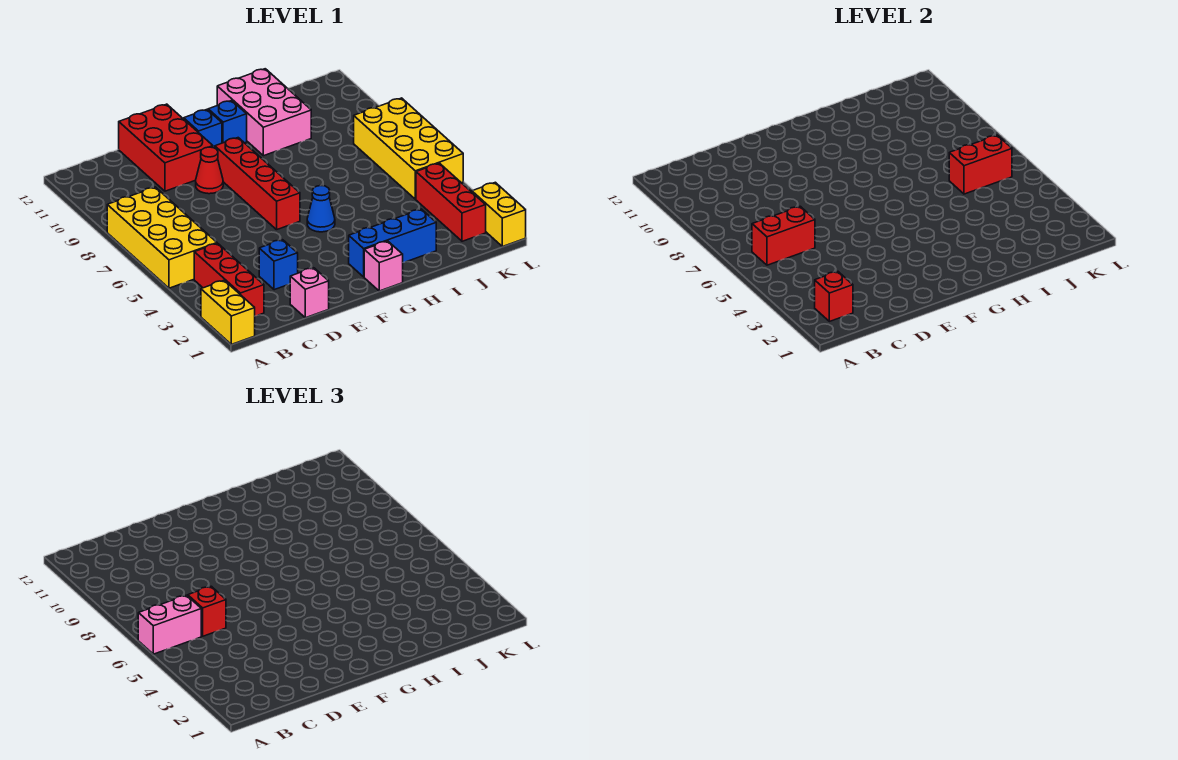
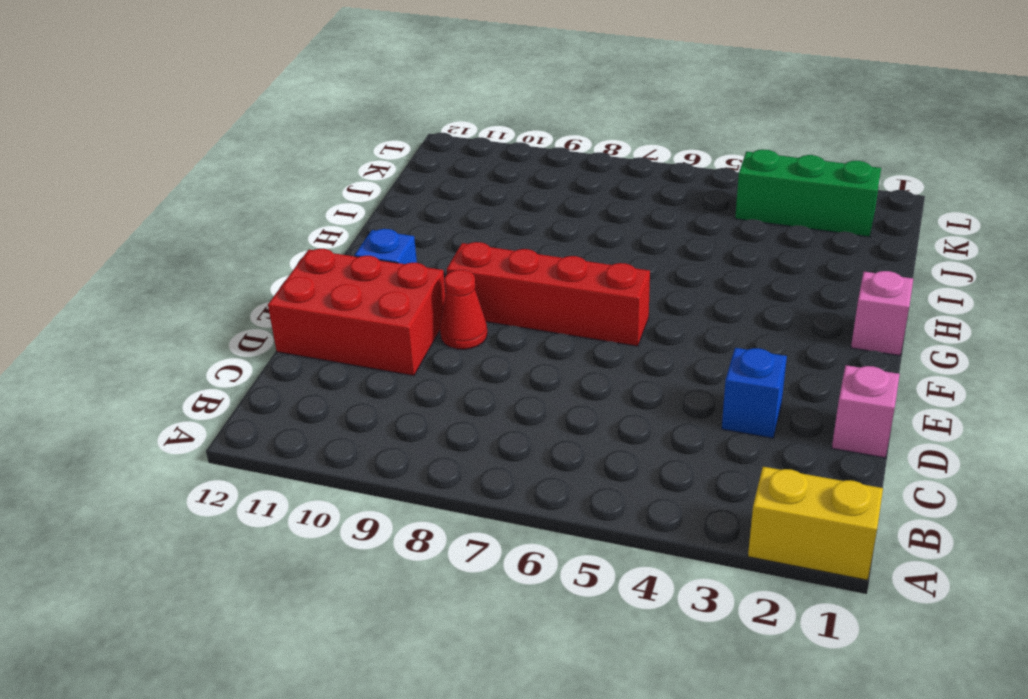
green brick K2:K4 level 1 -> red brick K2:K4 level 1
none -> yellow brick A5:B8 level 1
none -> red brick B2:B4 level 1
none -> blue brick G2:I2 level 1

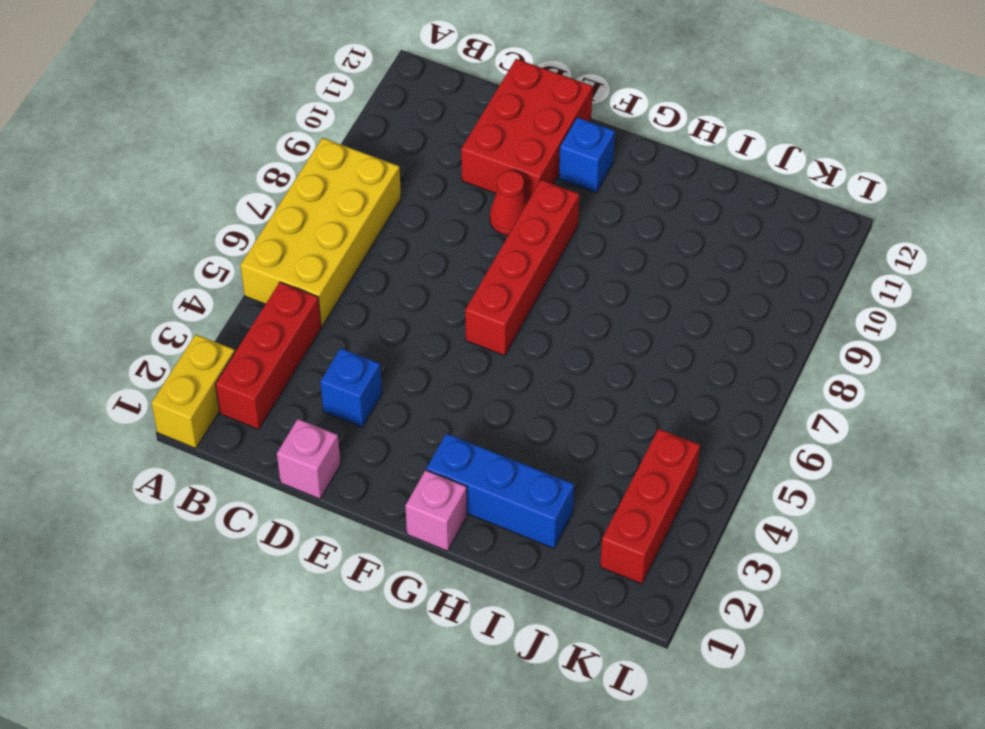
none -> blue cone G5 level 1
none -> blue brick G11 level 1
none -> pink brick H10:I12 level 1

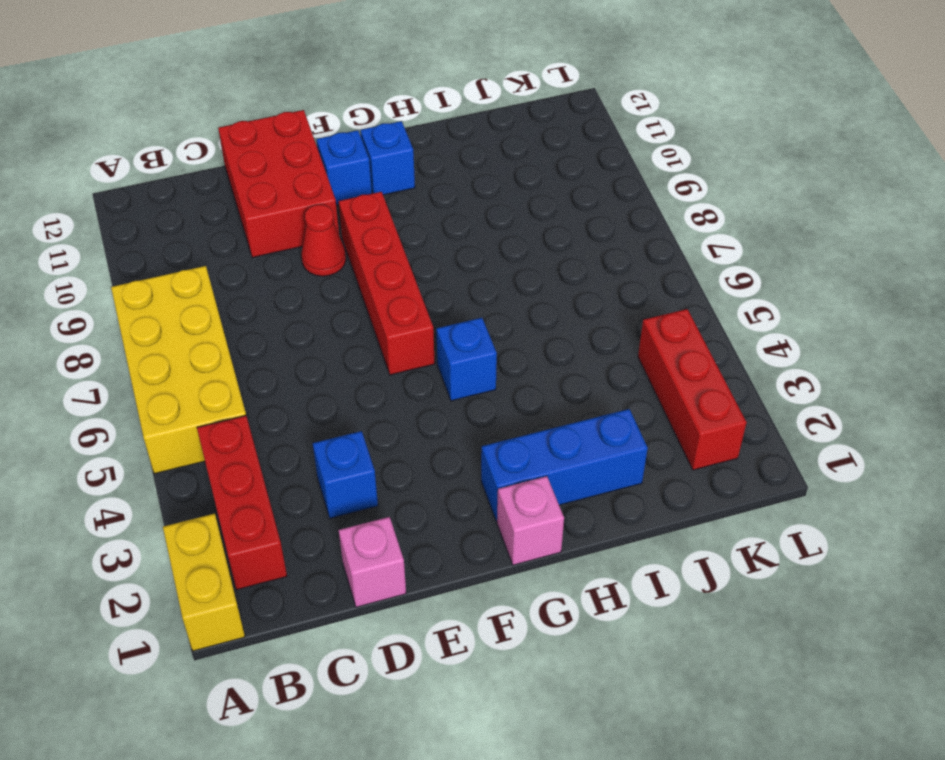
blue brick G5 level 1 -> blue cone G5 level 1
none -> pink brick H10:I12 level 1
none -> yellow brick K5:L8 level 1
none -> yellow brick L1:L2 level 1

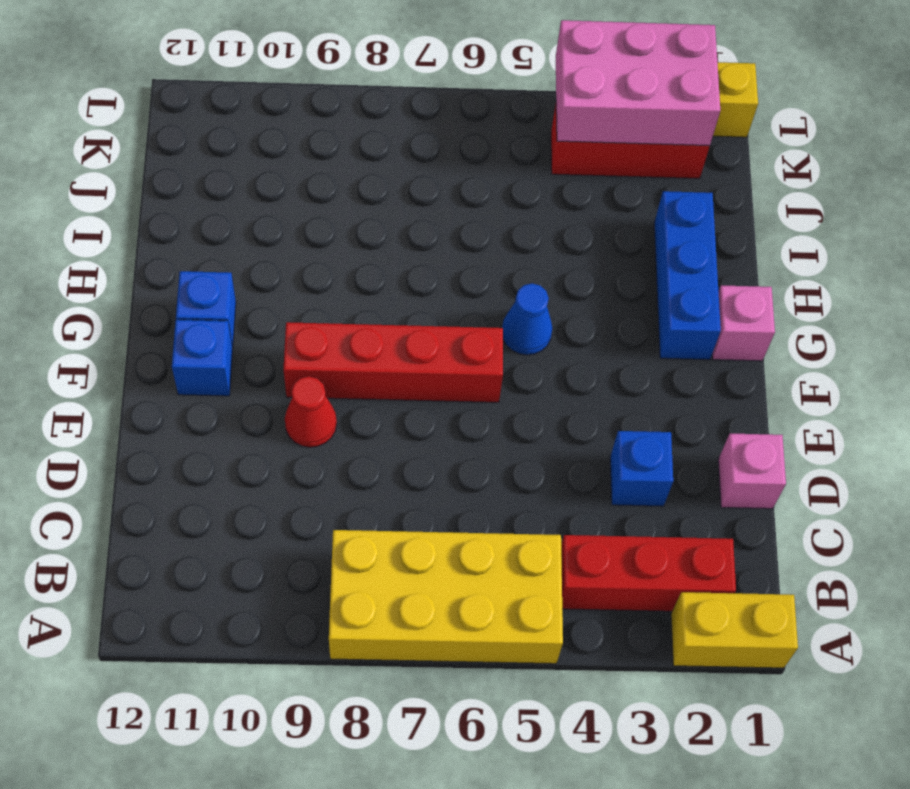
pink brick K2:L4 level 2 -> pink brick H10:I12 level 1
none -> red brick D10:E12 level 1
none -> yellow brick K5:L8 level 1
none -> red brick B2 level 2

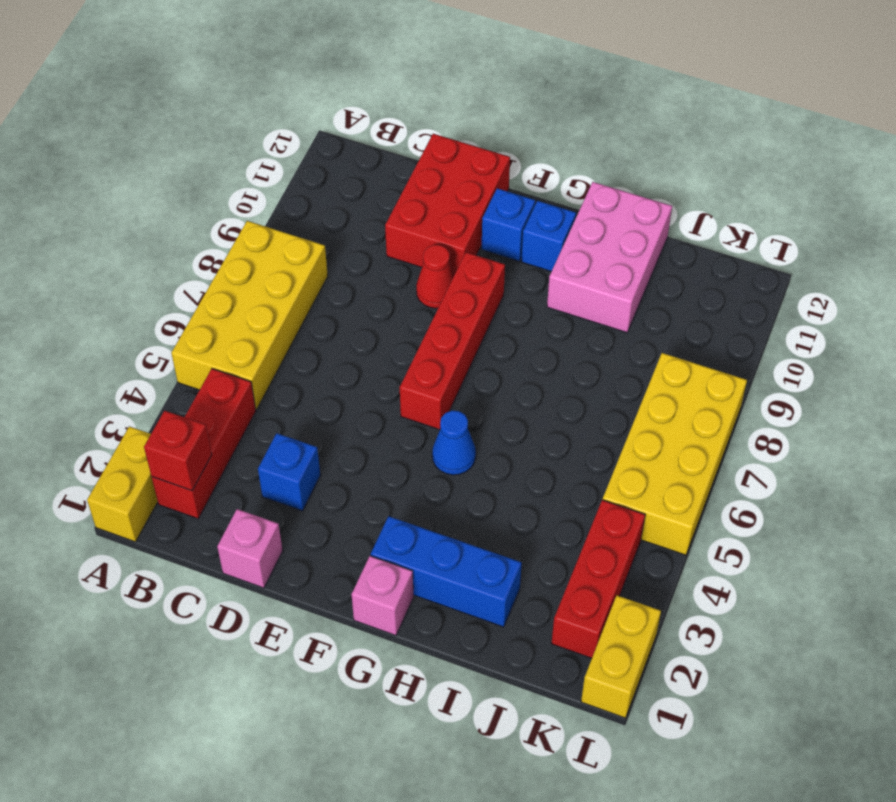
none -> red brick B6:C6 level 2
none -> red brick J6:K6 level 2
none -> pink brick A6:B6 level 3

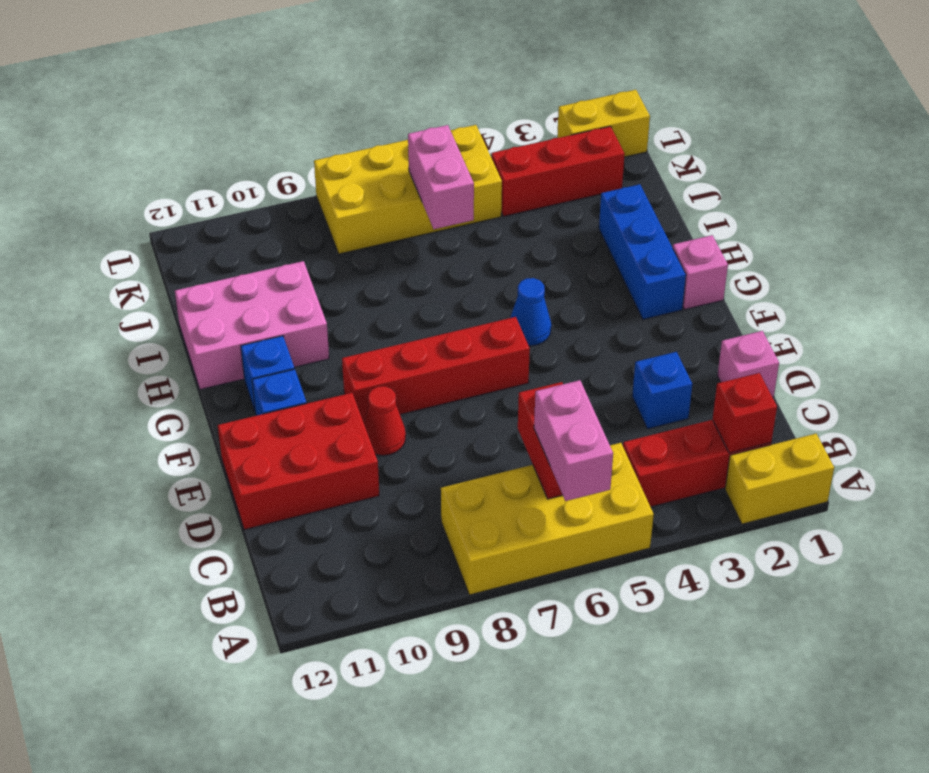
pink brick J6:K6 level 2 -> red brick J6:K6 level 2
none -> red brick C6 level 3

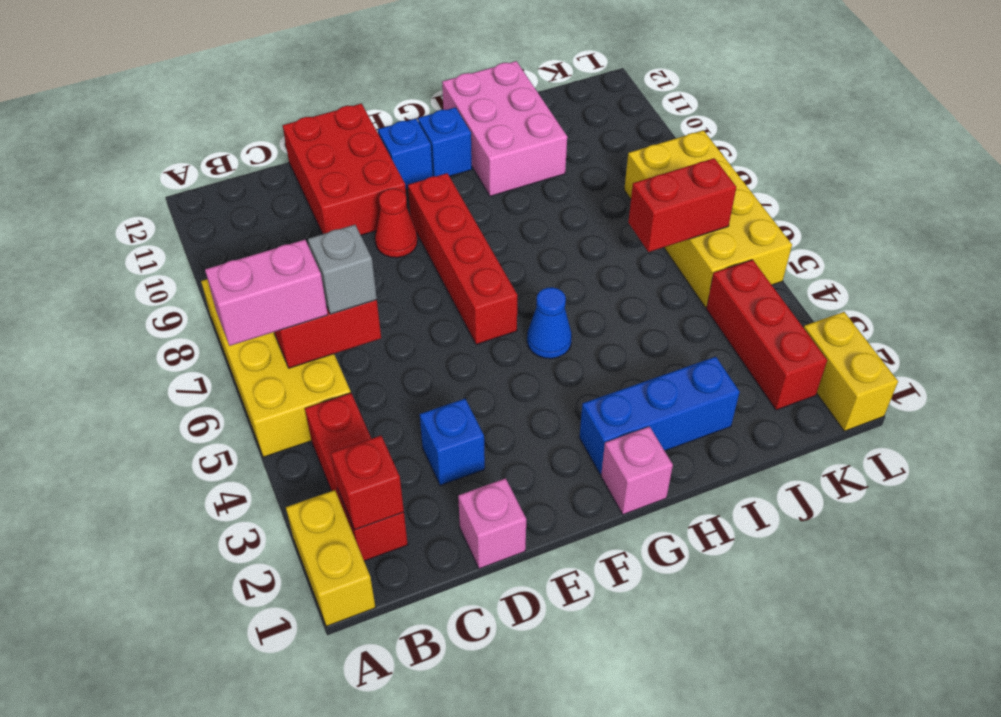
grey brick C6 level 3 -> red brick C6 level 3

